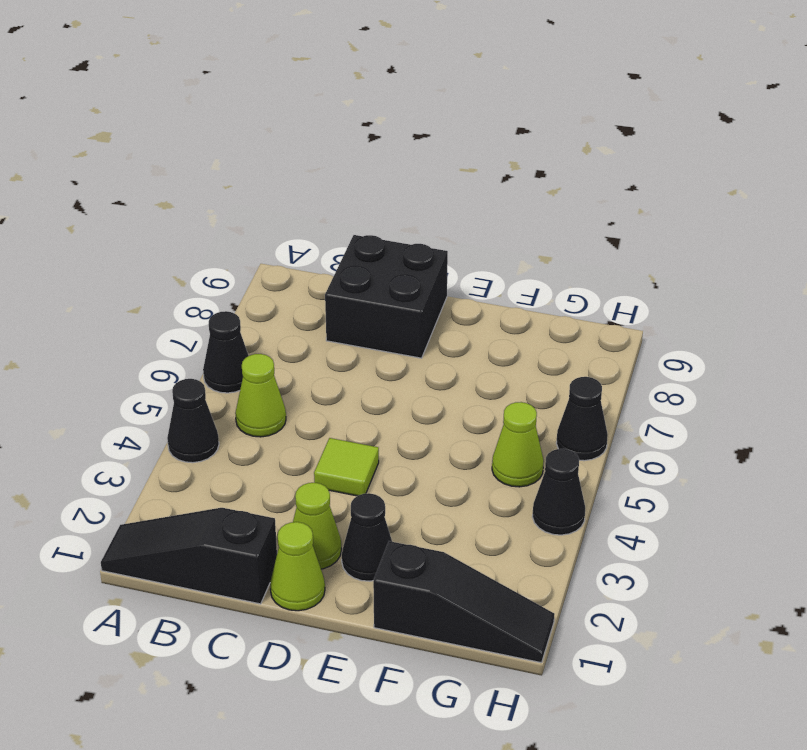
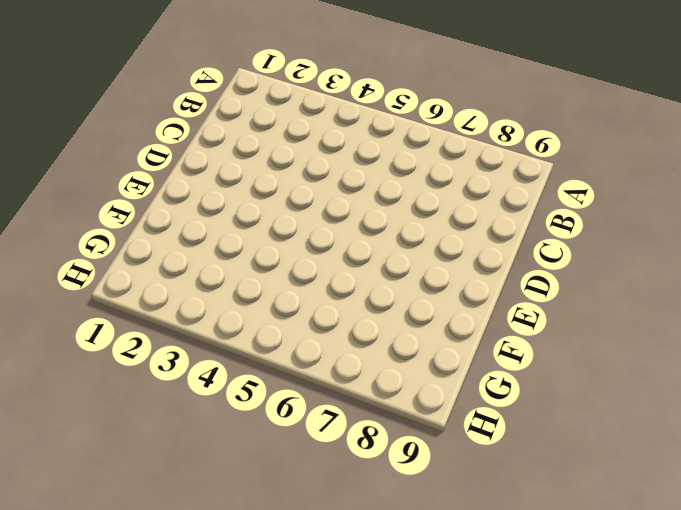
none -> black slope A1:C1 level 1 top C
none -> black cone A4 level 1
none -> black cone A6 level 1

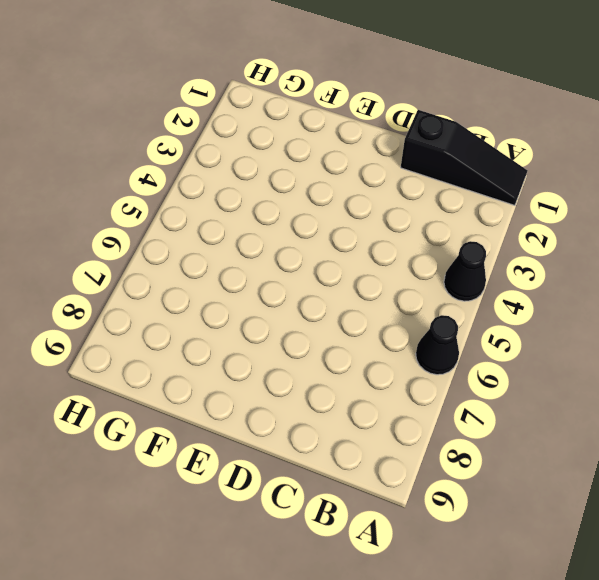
none -> lime cone B5 level 1
none -> black brick C8:D9 level 1
none -> lime cone D1 level 1

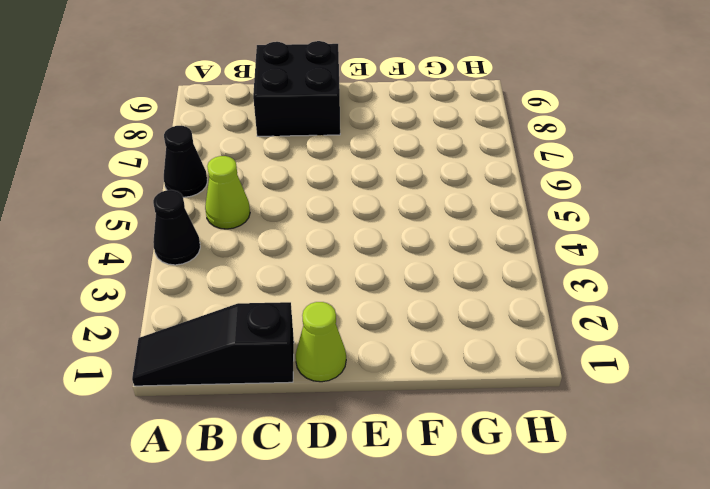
none -> lime cone D2 level 1
none -> lime tile D4 level 1
none -> black cone E2 level 1

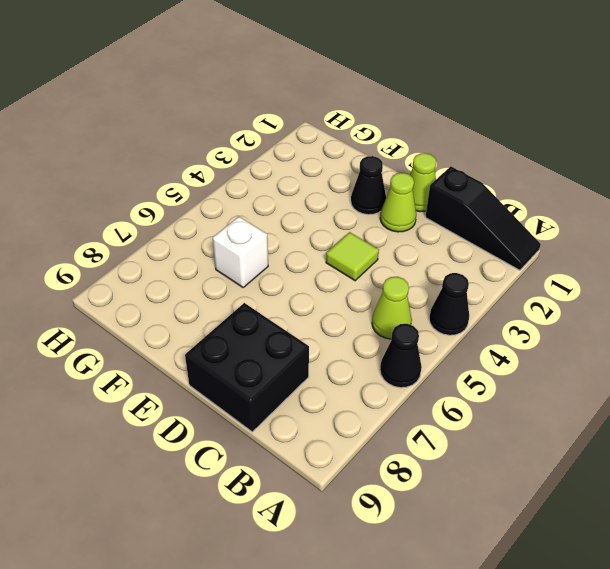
white brick F6 level 1 -> none
none -> black slope F1:H1 level 1 top F
none -> lime cone G5 level 1
none -> black cone H4 level 1

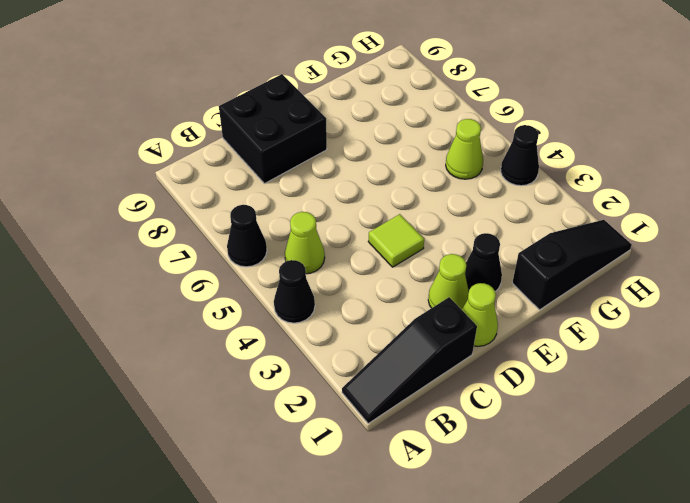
none -> black cone H6 level 1

